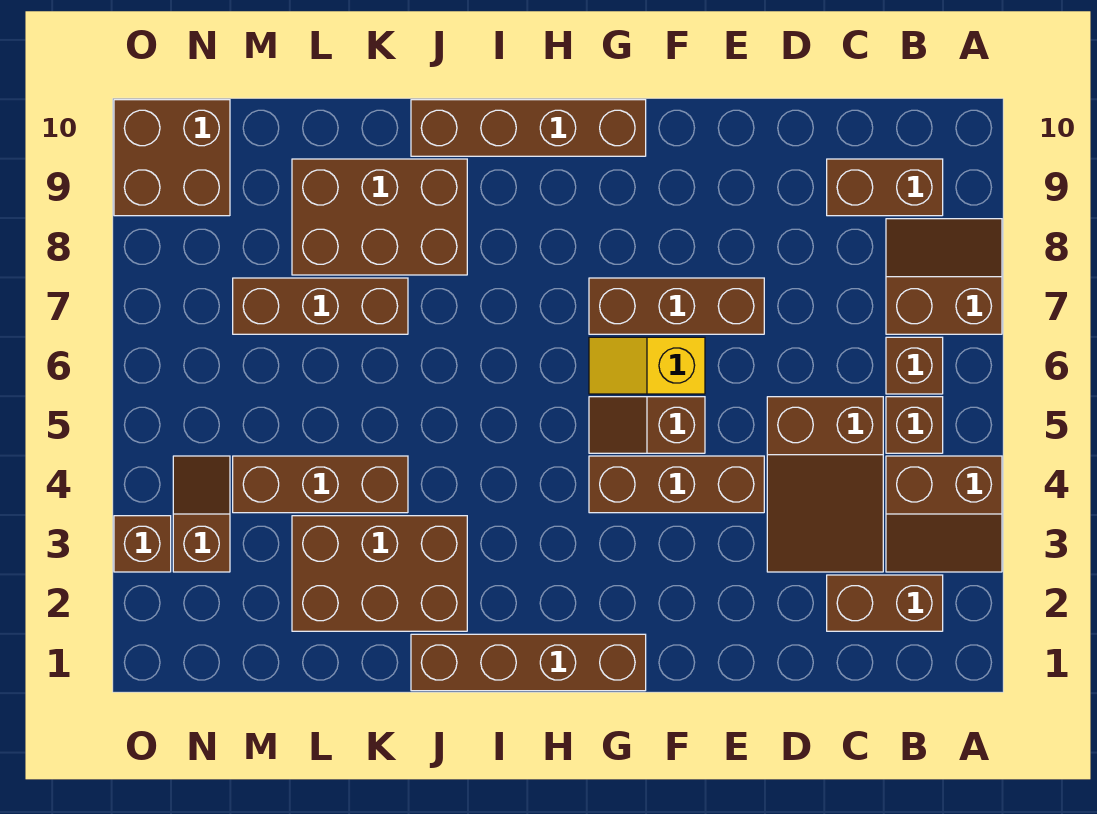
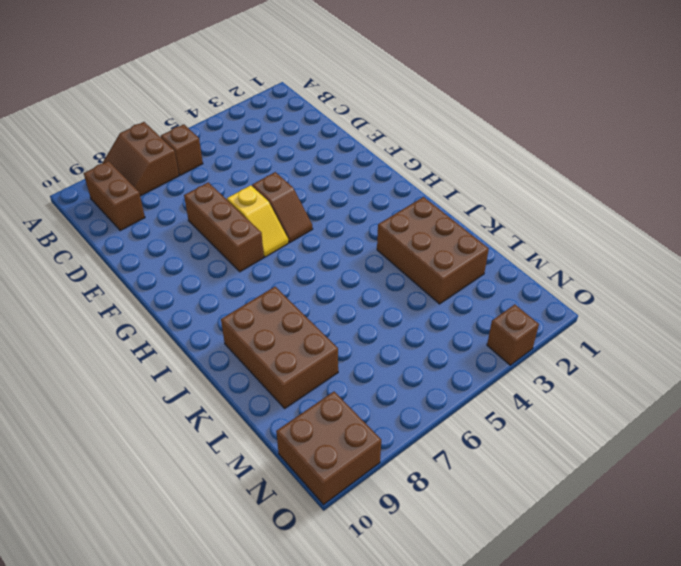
none -> brown slope A3:B4 level 1 top 4
none -> brown brick B2:C2 level 1
none -> brown brick B5 level 1

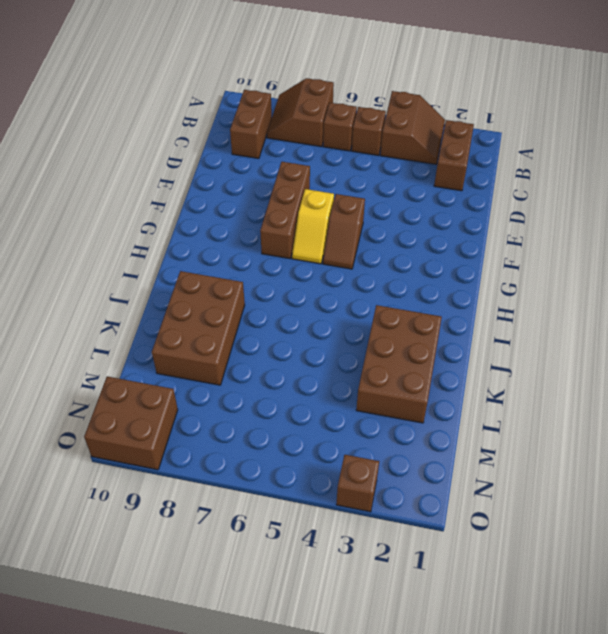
none -> brown slope C3:D5 level 1 top 5
none -> brown brick E4:G4 level 1
none -> brown brick G1:J1 level 1

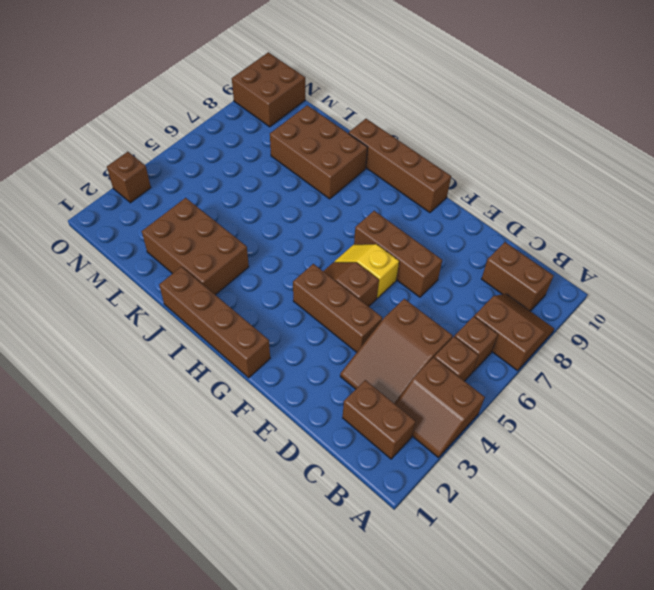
none -> brown brick K4:M4 level 1
none -> brown brick K7:M7 level 1
none -> brown slope N3:N4 level 1 top 3

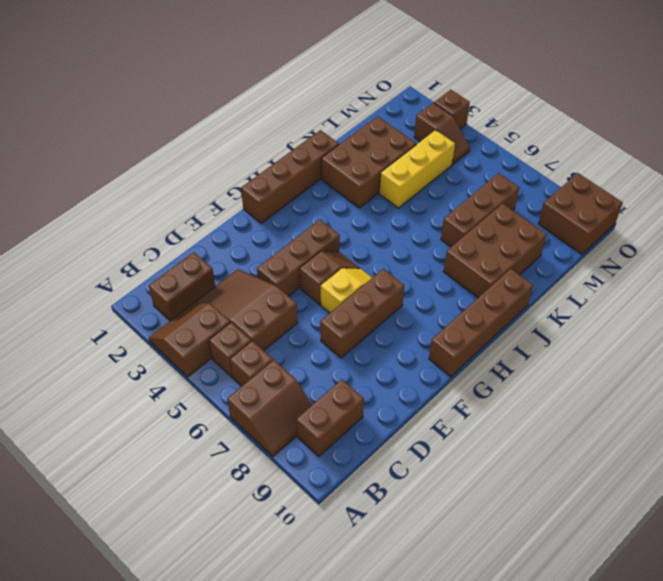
yellow brick K4:M4 level 1 -> brown brick K4:M4 level 1

